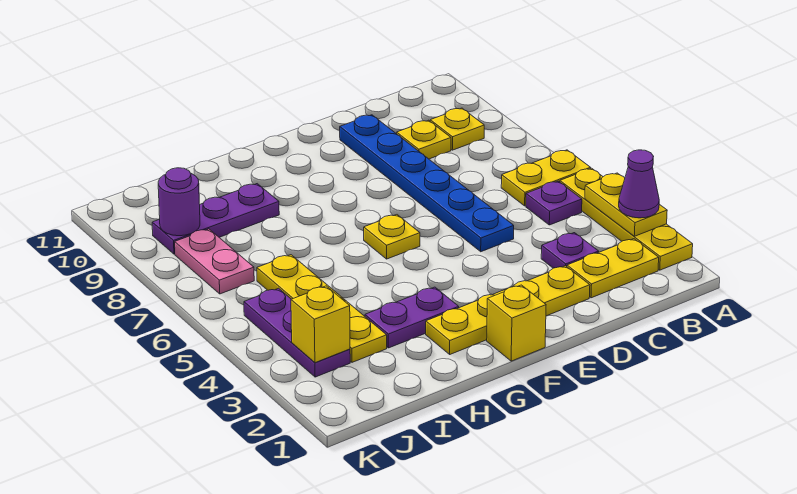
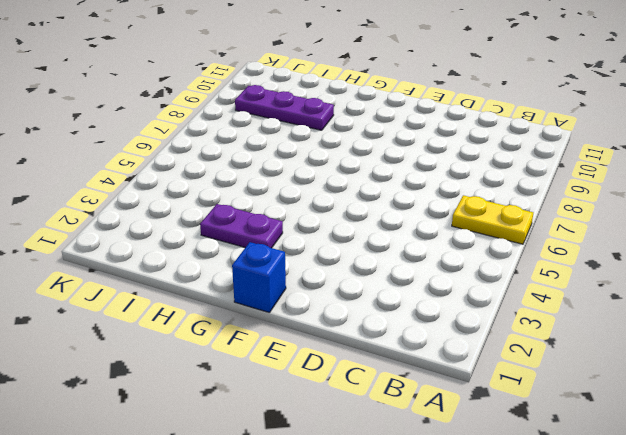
blue brick F1 level 1 -> yellow brick F1 level 1
none -> yellow plate A2:A5 level 1
none -> yellow plate B2:C2 level 1
none -> purple plate B5 level 1

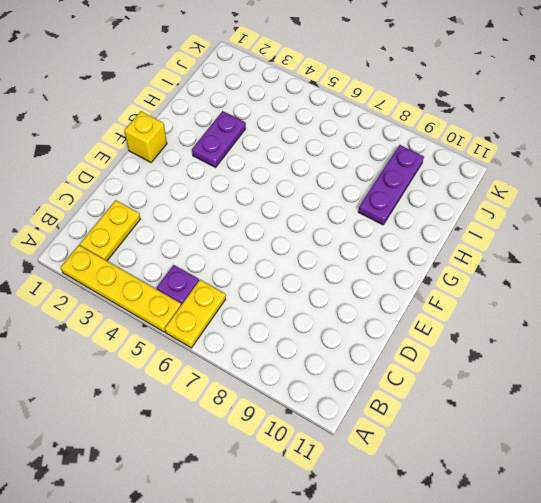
none -> yellow plate B9 level 1
none -> purple plate C3 level 1
none -> yellow plate C9 level 1

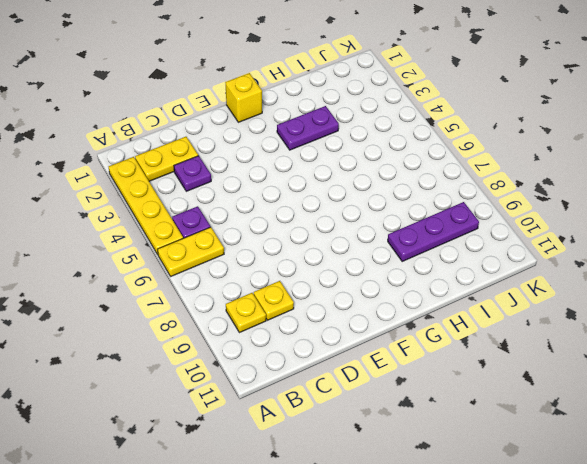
none -> yellow plate D2:G2 level 1
none -> blue plate D5:D10 level 1
none -> yellow plate F6 level 1

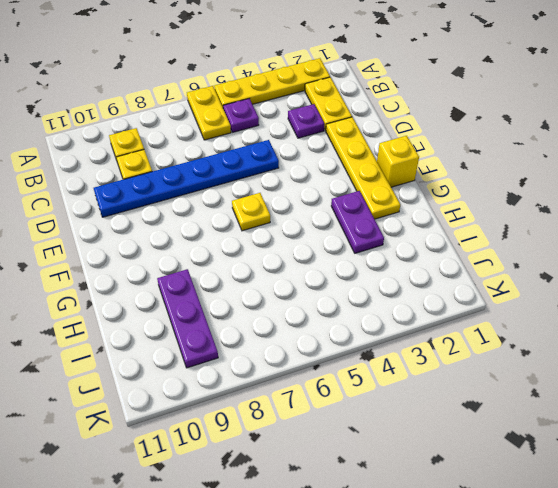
none -> yellow plate I3:I6 level 1
none -> purple plate J3:J5 level 1
none -> pink plate J7:J8 level 1

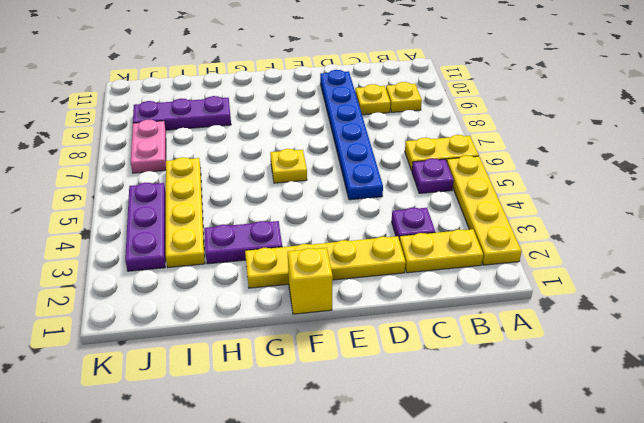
none -> yellow plate A3:A4 level 2
none -> yellow brick J3 level 2
none -> purple round brick J9 level 2

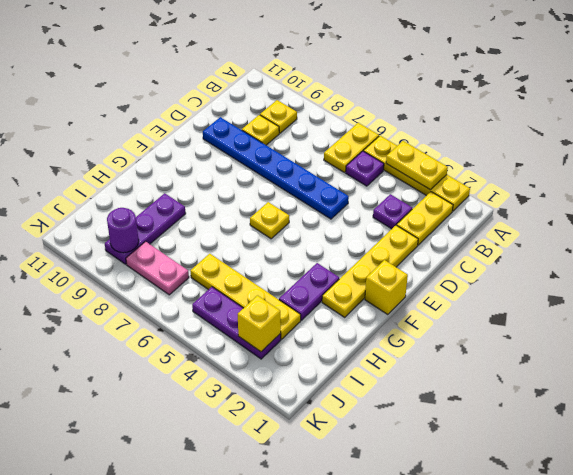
none -> purple cone A3 level 3

